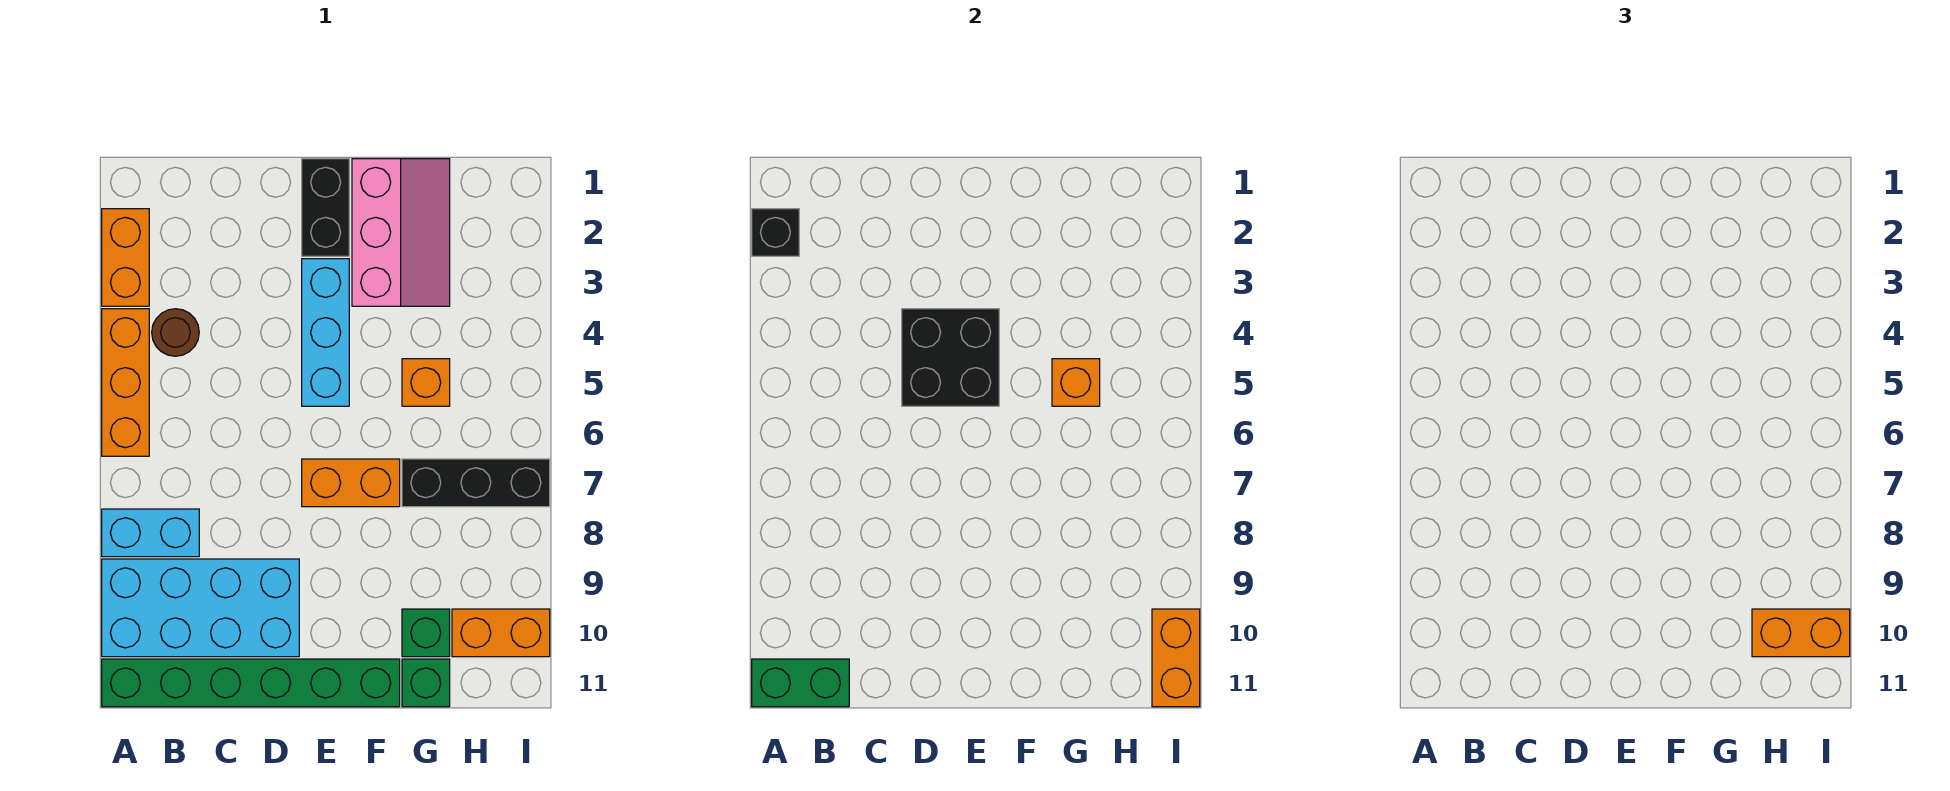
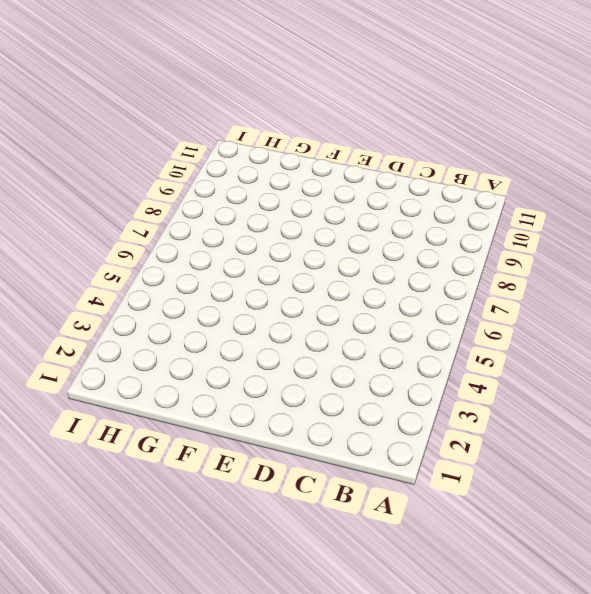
none -> orange brick A2:A3 level 1
none -> orange brick A4:A6 level 1
none -> cyan brick A8:B8 level 1

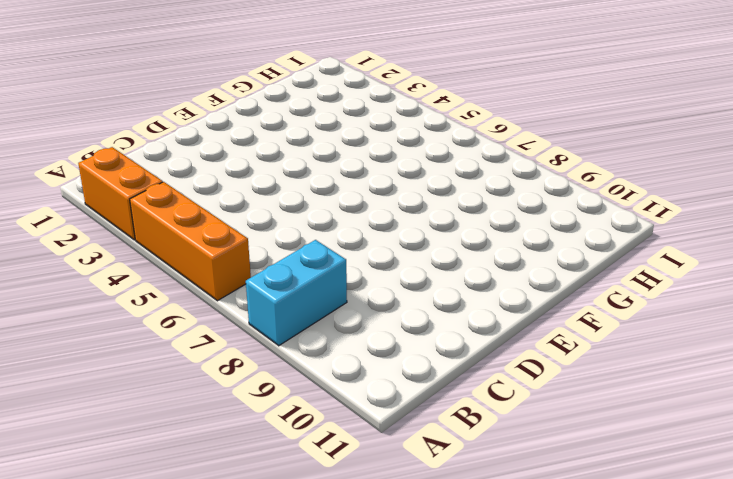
none -> cyan brick A9:D10 level 1
none -> green brick A11:F11 level 1
none -> brown round brick B4 level 1

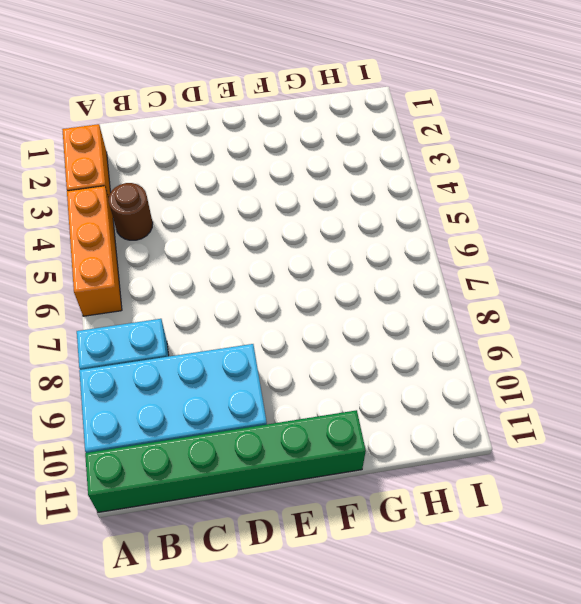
none -> black brick E1:E2 level 1
none -> cyan brick E3:E5 level 1
none -> orange brick E7:F7 level 1

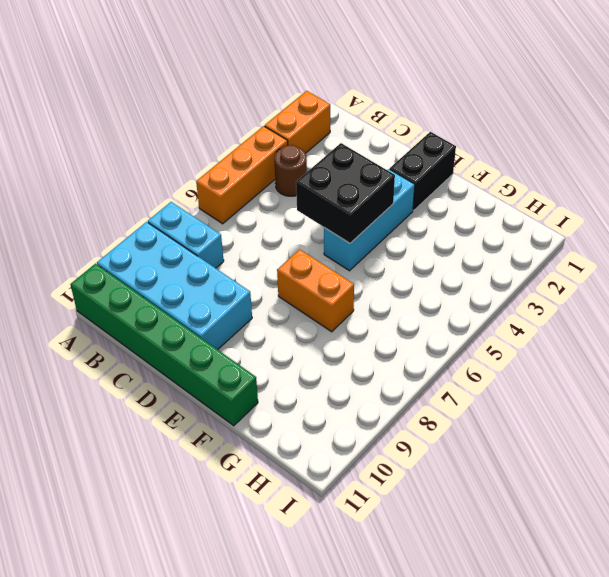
none -> pink slope F1:G3 level 1 top F
none -> orange brick G5 level 1
none -> black brick G7:I7 level 1

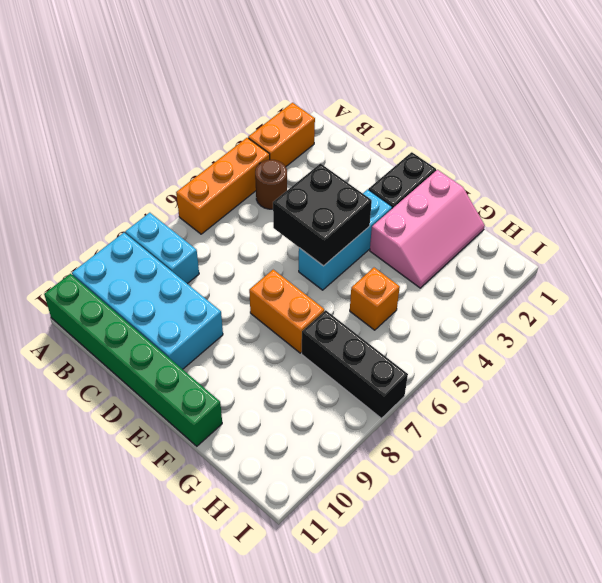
none -> green brick G10 level 1
none -> green brick G11 level 1
none -> orange brick H10:I10 level 1

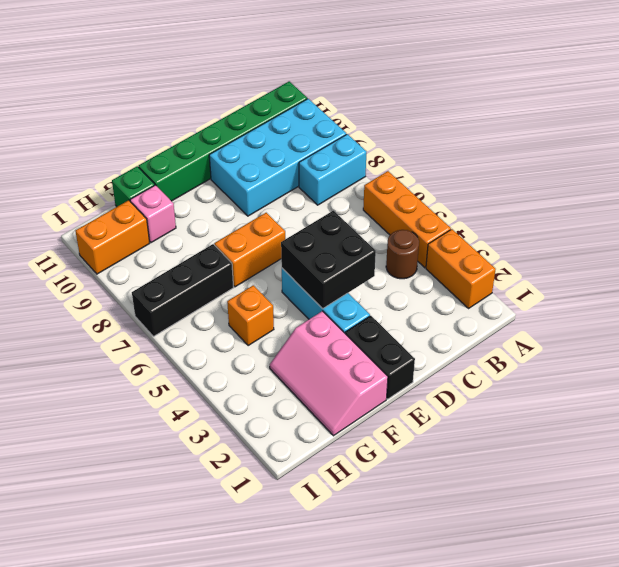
pink brick G10 level 1 -> green brick G10 level 1
none -> black brick A2 level 2
none -> green brick A11:B11 level 2
none -> orange brick G5 level 2

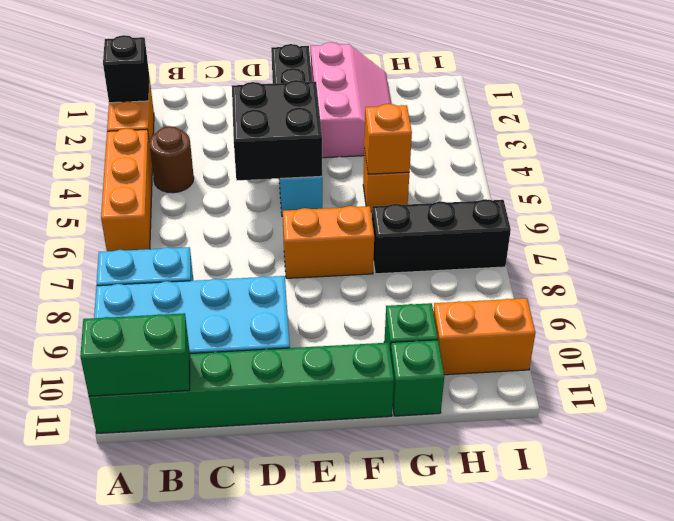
none -> orange brick I10:I11 level 2
none -> orange brick H10:I10 level 3

